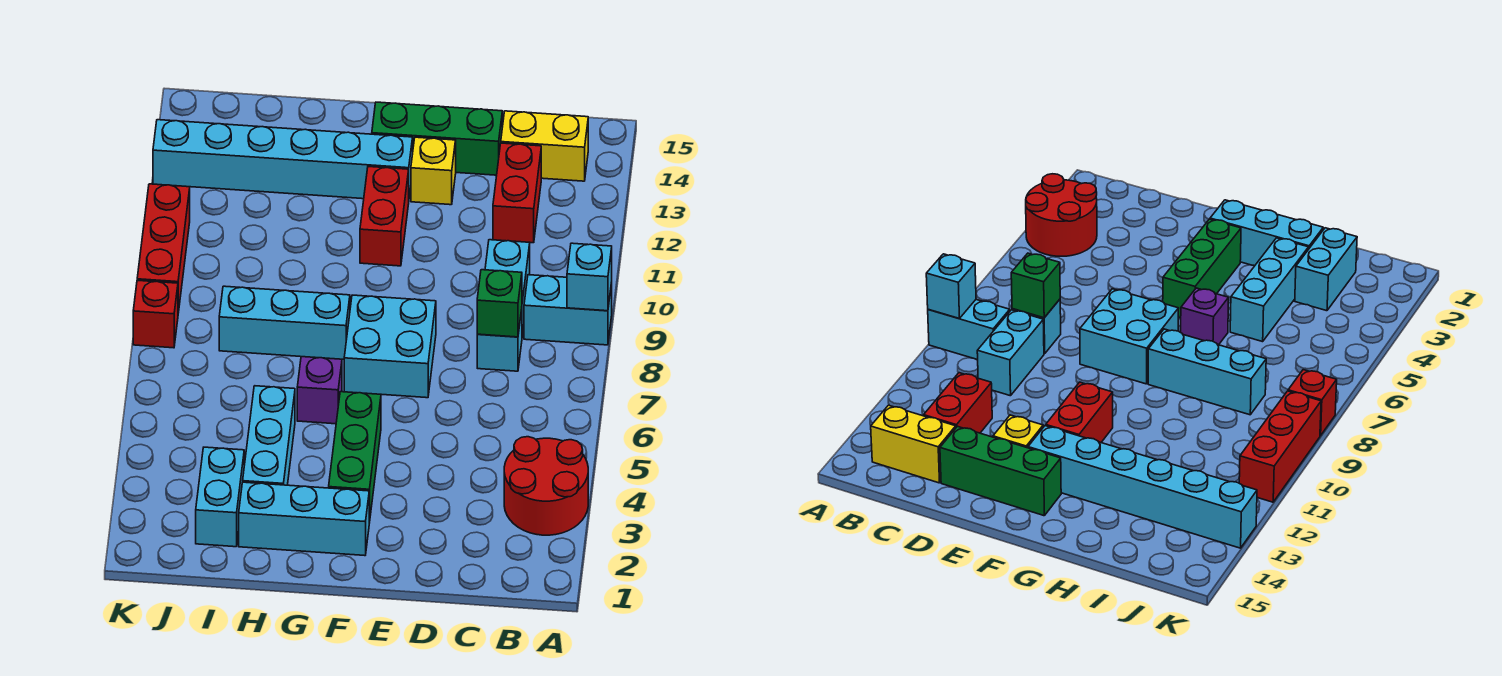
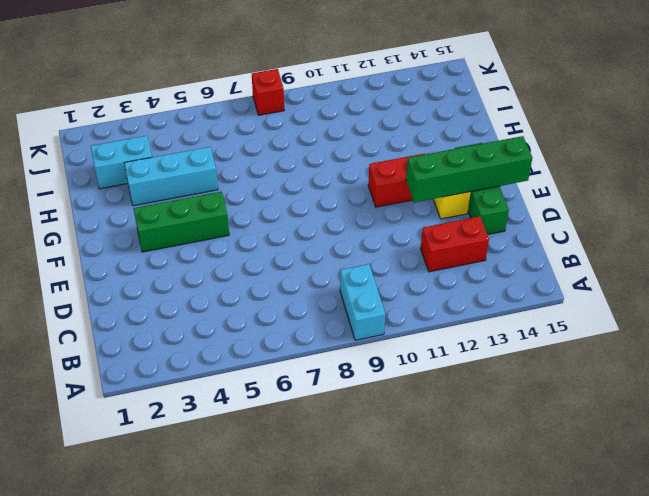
green brick E12:E15 level 2 -> none
none -> red round brick A3:B4 level 1
none -> yellow brick B14:C14 level 1
none -> cyan brick C8 level 1

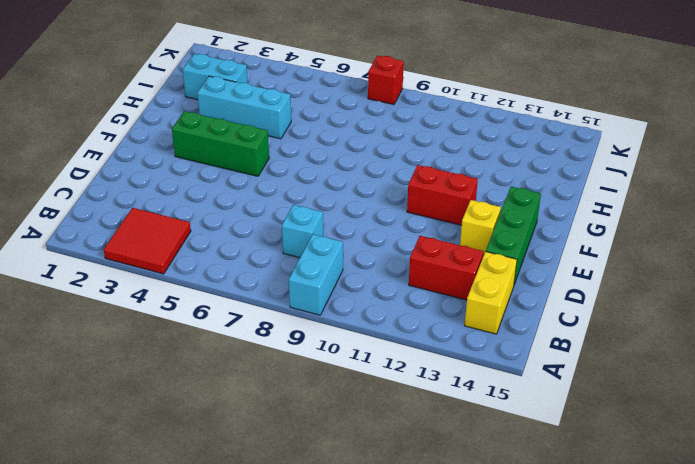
red tile A3:B4 level 1 -> red round brick A3:B4 level 1
none -> cyan brick C9:C10 level 1
none -> cyan brick E7:F8 level 1
none -> cyan brick F2:H2 level 1

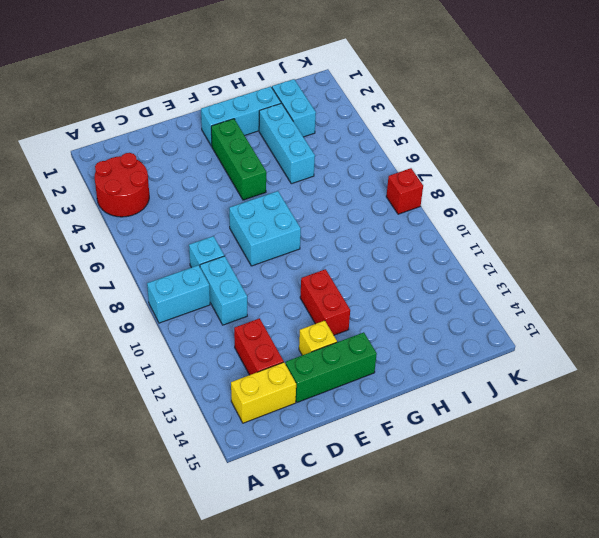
none -> cyan brick F13:K13 level 1
none -> purple brick G6 level 1
none -> cyan brick G8:I8 level 1

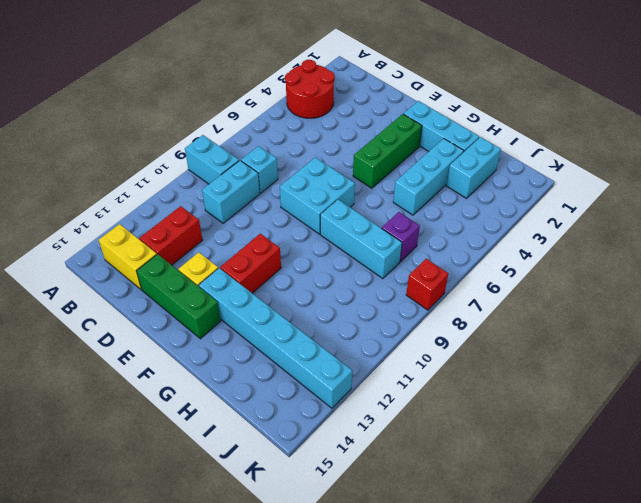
purple brick I7 level 1 -> purple brick G6 level 1
none -> red brick K9:K11 level 1
none -> cyan brick A9 level 2
none -> green brick C8 level 2

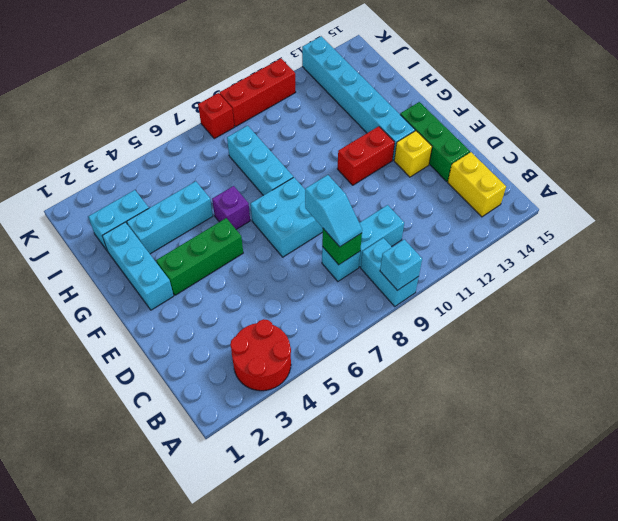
cyan slope C8:D8 level 3 top D -> none
none -> red brick C12:C13 level 1

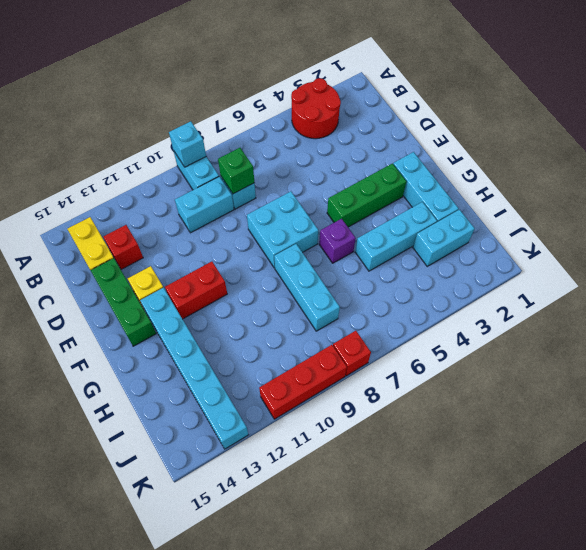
red brick C13 level 1 -> red brick C12:C13 level 1

